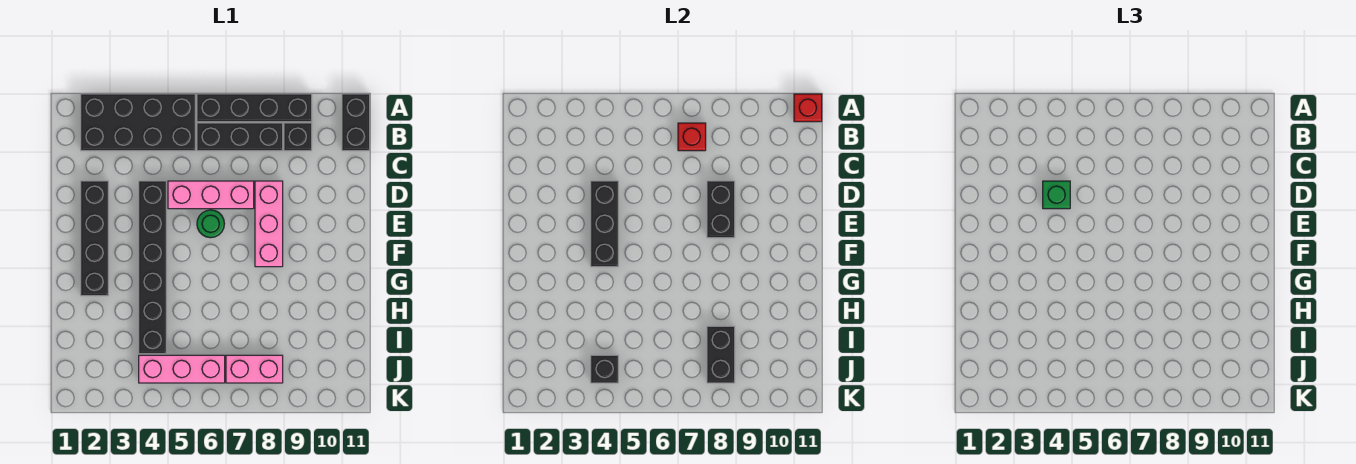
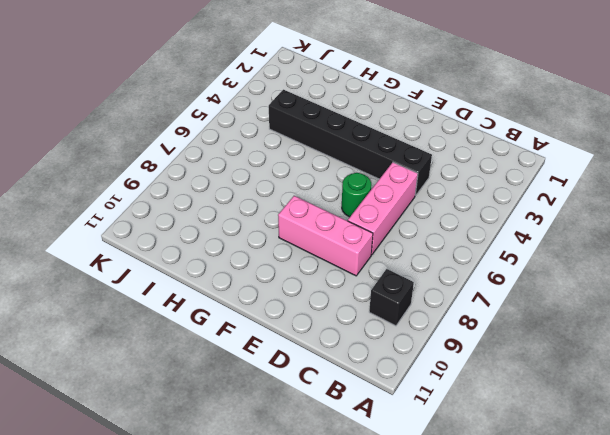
none -> black brick A2:B5 level 1
none -> black brick A6:A9 level 1
none -> black brick A11:B11 level 1

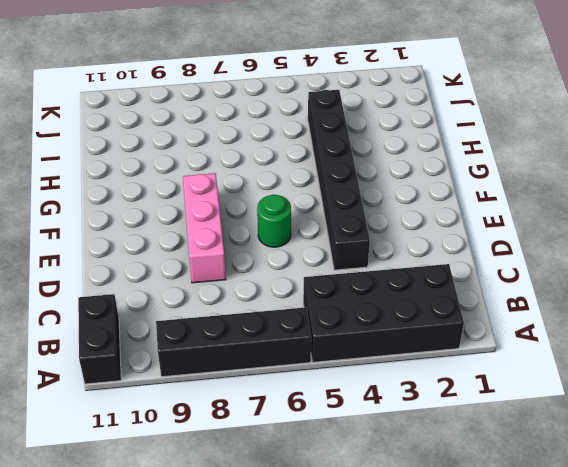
none -> black brick B6:B8 level 1
none -> black brick B9 level 1
none -> black brick D2:G2 level 1

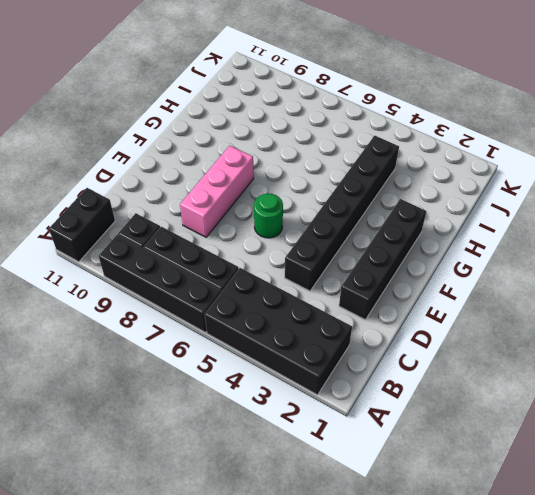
none -> pink brick D5:D7 level 1
none -> pink brick J4:J6 level 1
none -> pink brick J7:J8 level 1

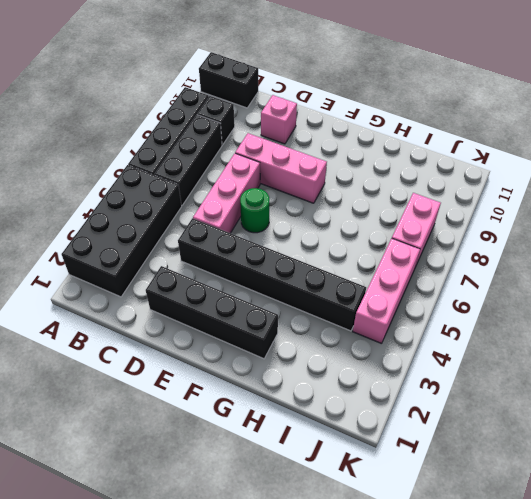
pink brick D10 level 1 -> none
none -> red brick A11 level 2
none -> red brick B7 level 2
none -> black brick D4:F4 level 2

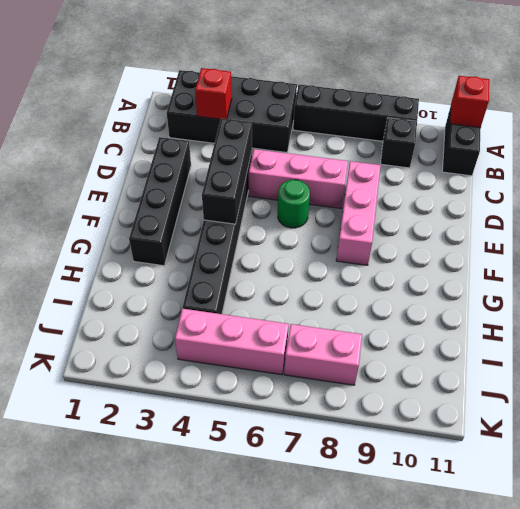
red brick B3 level 2 -> red brick B7 level 2
none -> black brick B6:B8 level 1
none -> black brick D8:E8 level 2
none -> black brick I8:J8 level 2

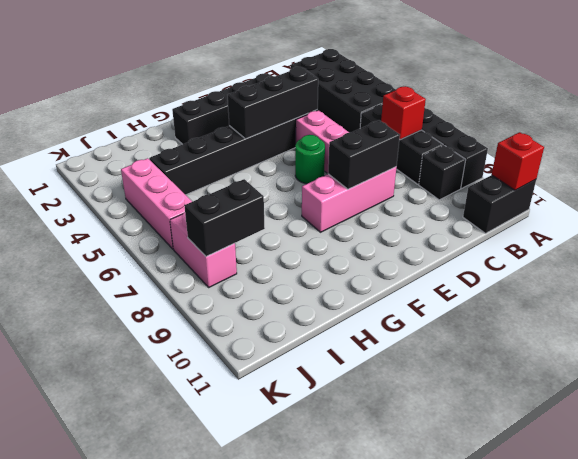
none -> black brick J4 level 2
none -> green brick D4 level 3

